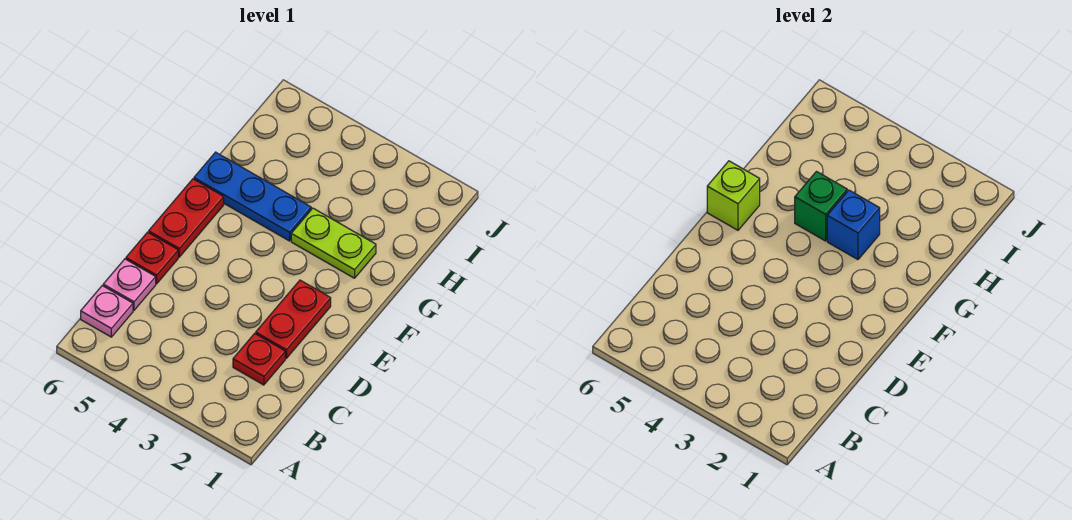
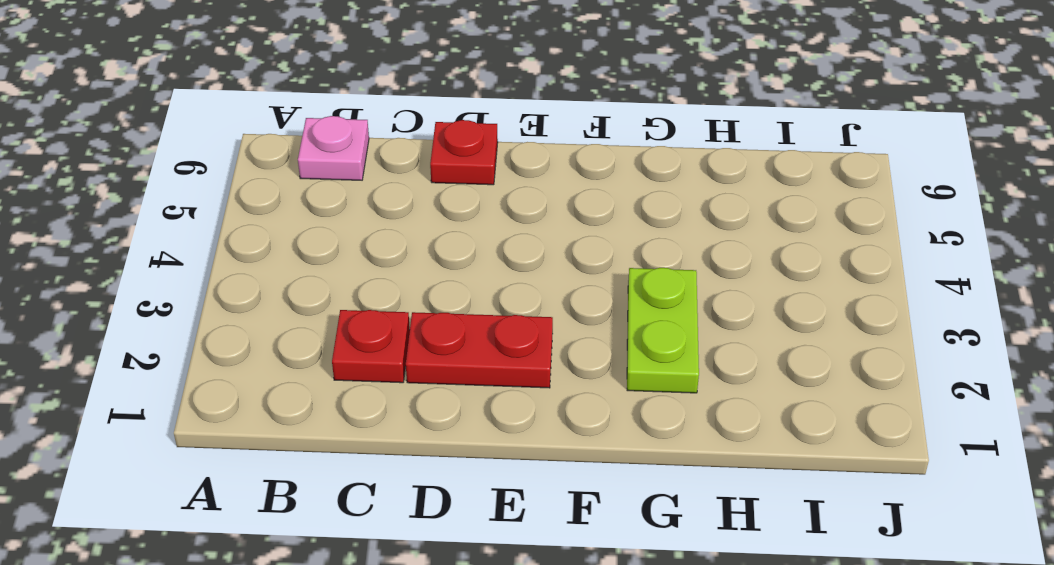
none -> pink plate C6 level 1
none -> red plate E6:F6 level 1

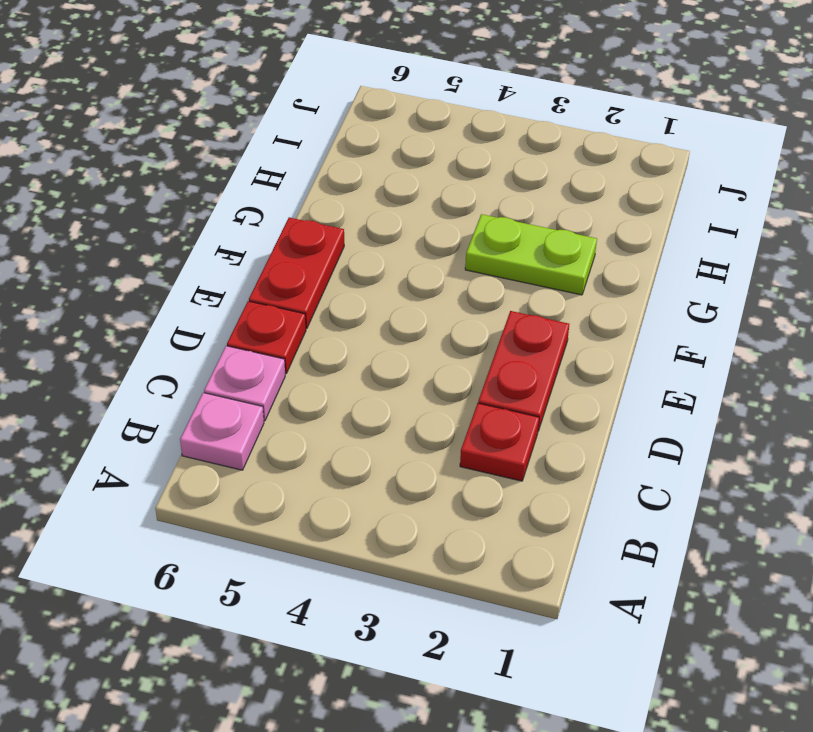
none -> blue plate G4:G6 level 1
none -> lime brick F6 level 2

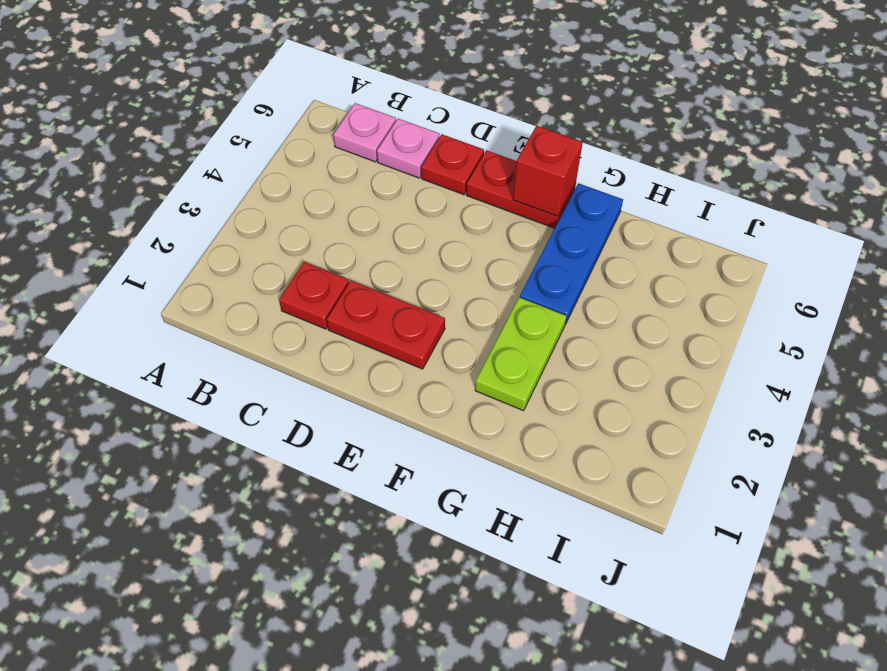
red brick F6 level 2 -> lime brick F6 level 2
none -> blue brick G3 level 2
none -> green brick G4 level 2

